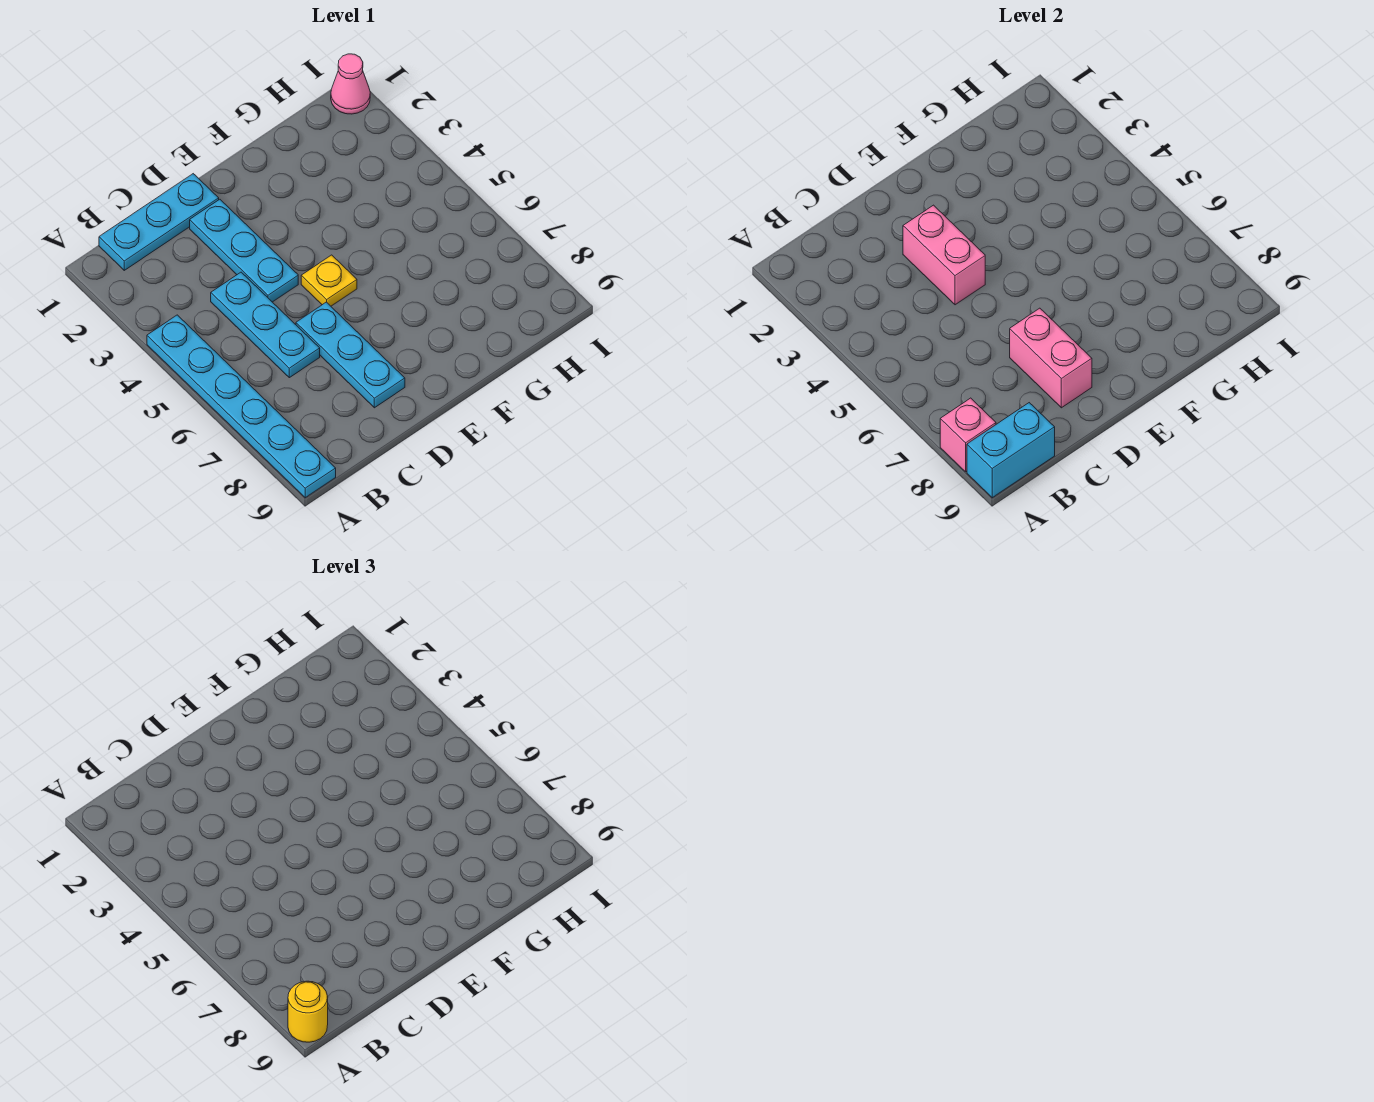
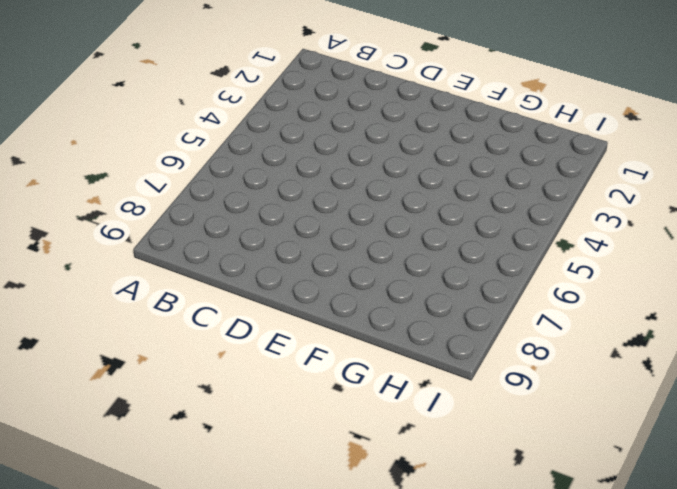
none -> cyan plate A4:A9 level 1
none -> cyan plate B1:D1 level 1
none -> cyan plate C4:C6 level 1

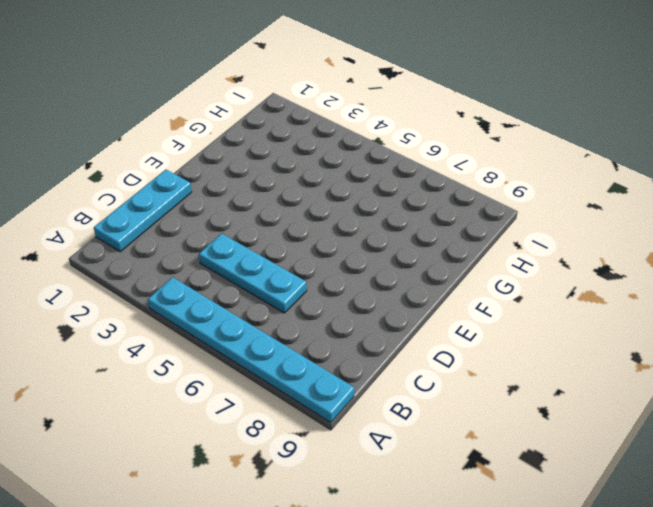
none -> cyan plate D2:D4 level 1
none -> cyan plate D6:D8 level 1
none -> yellow plate E5 level 1

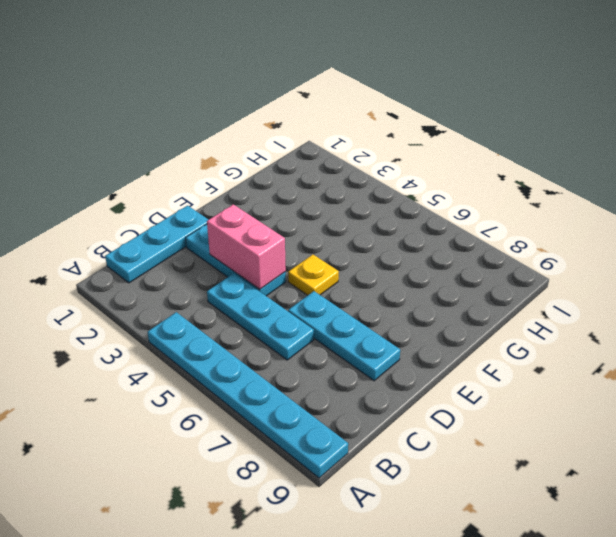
none -> pink cone I1 level 1
none -> pink brick A8 level 2
none -> cyan brick A9:B9 level 2

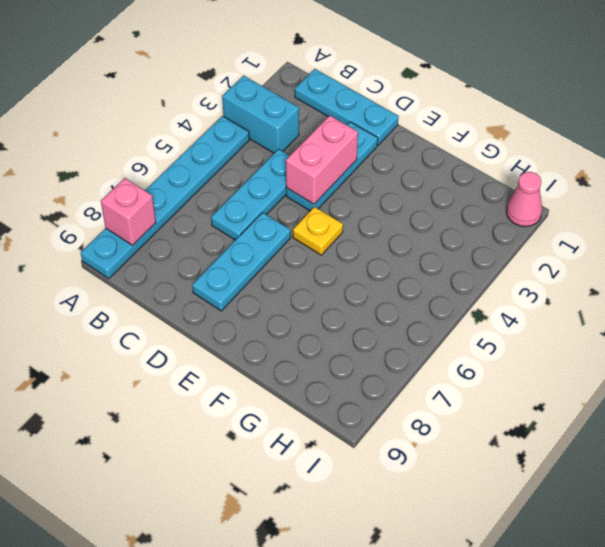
cyan brick A3:B3 level 1 -> cyan brick A9:B9 level 2
none -> pink brick D7:D8 level 2
none -> yellow round brick A9 level 3

